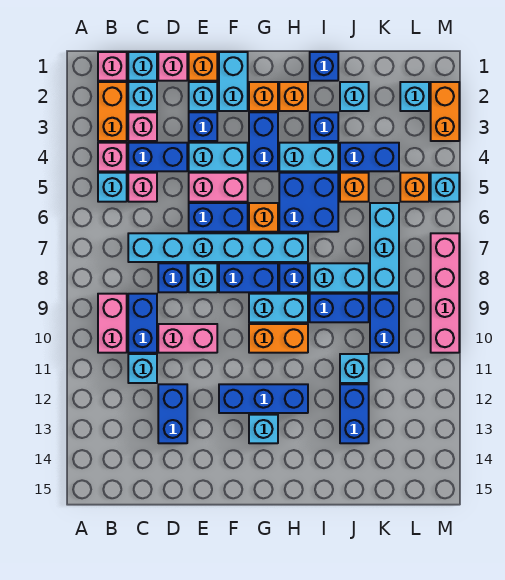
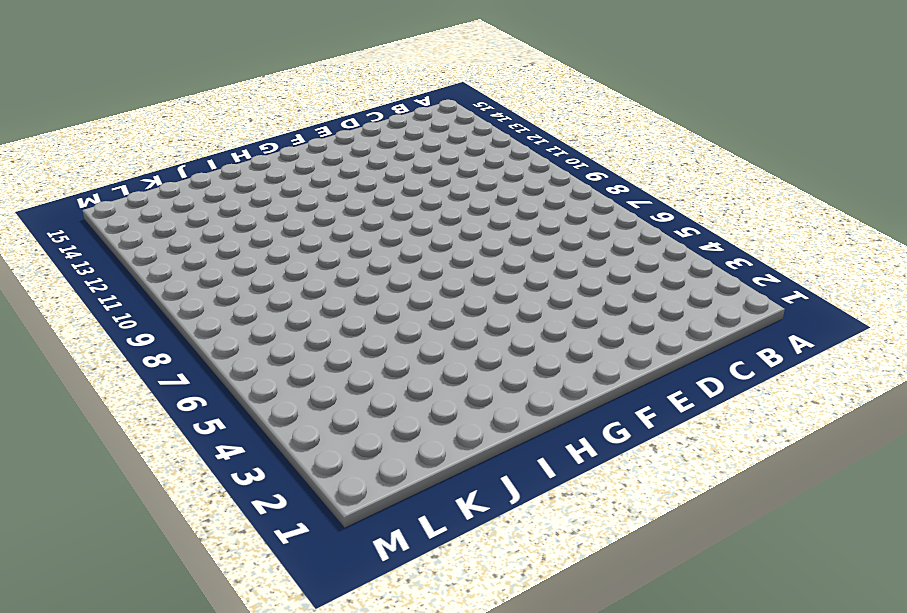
none -> pink brick B1 level 1
none -> orange brick B2:B3 level 1
none -> pink brick B4 level 1
none -> cyan brick B5 level 1

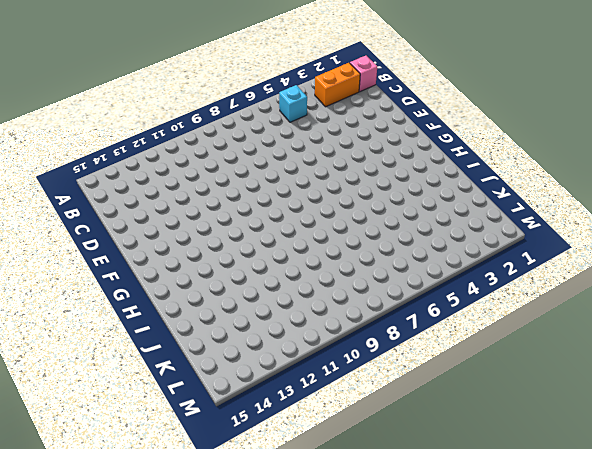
none -> pink brick B4 level 1
none -> pink brick B9:B10 level 1
none -> cyan brick C1 level 1
none -> cyan brick C2 level 1

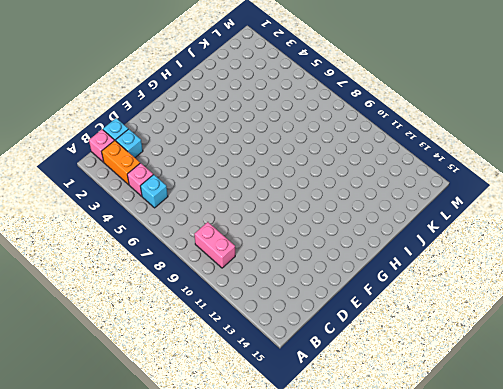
none -> pink brick C3 level 1
none -> blue brick C4:D4 level 1
none -> pink brick C5 level 1
none -> cyan brick C7:H7 level 1

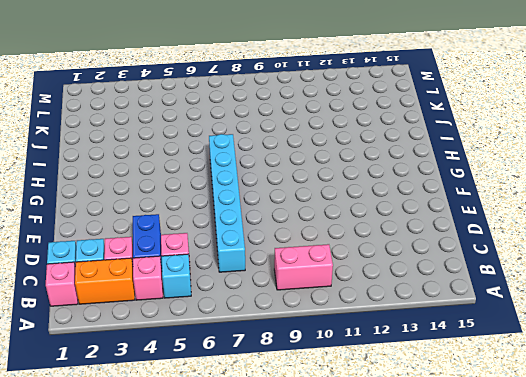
none -> blue brick C9:C10 level 1
none -> cyan brick C11 level 1
none -> pink brick D1 level 1
none -> blue brick D8 level 1

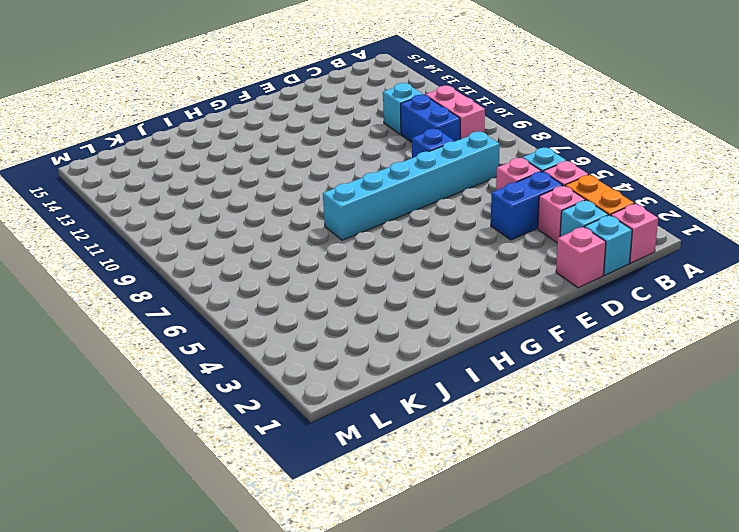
none -> pink brick D10:E10 level 1
none -> blue brick D12:D13 level 1
none -> orange brick E1 level 1
none -> cyan brick E2 level 1

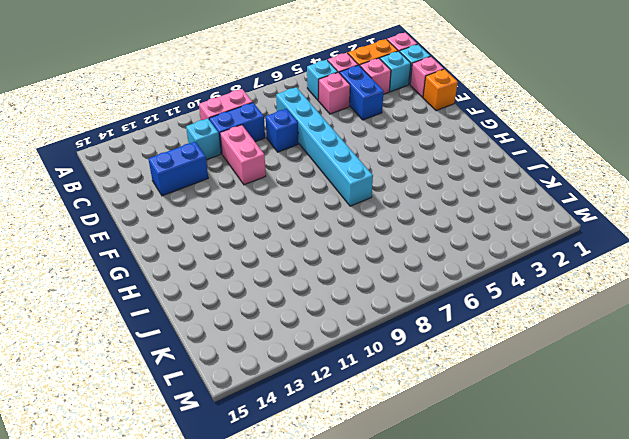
none -> cyan brick E2 level 1
none -> blue brick E3 level 1
none -> cyan brick E4:F4 level 1
none -> pink brick E5:F5 level 1

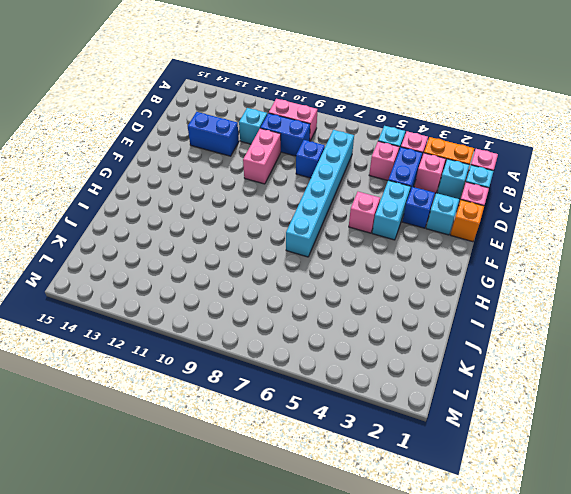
pink brick F5 level 1 -> pink brick E5:F5 level 1
none -> blue brick E6:F6 level 1
none -> cyan brick E8 level 1
none -> cyan brick F1:F2 level 1
none -> blue brick F8:G8 level 1

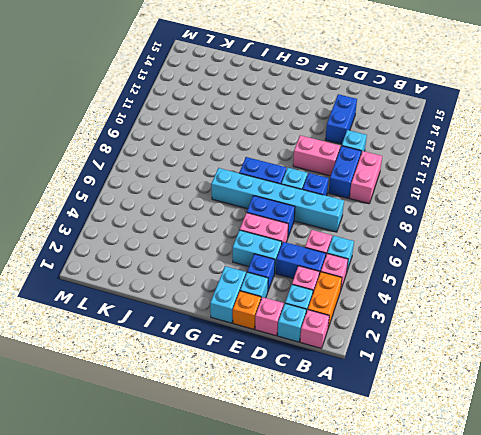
none -> blue brick F12:H12 level 1
none -> orange brick G2 level 1
none -> blue brick G3:G4 level 1
none -> orange brick G6 level 1

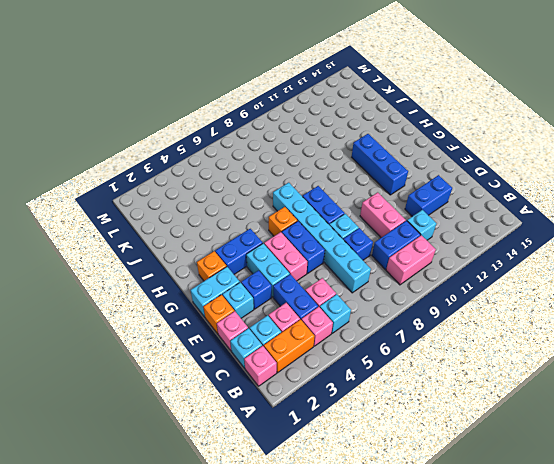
none -> cyan brick G9:H9 level 1
none -> orange brick G10:H10 level 1
none -> cyan brick G13 level 1
none -> orange brick H2 level 1

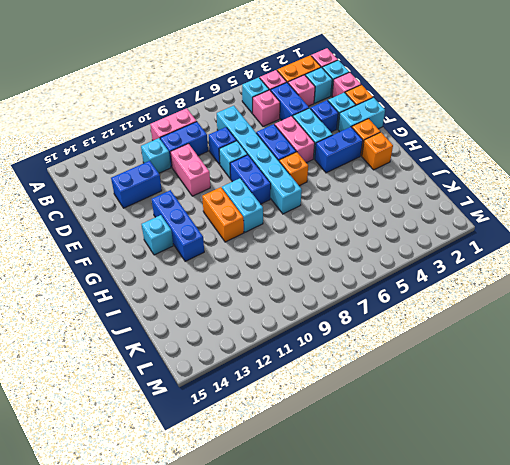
none -> cyan brick H4:I4 level 1
none -> blue brick H5:I6 level 1
none -> blue brick H8 level 1
none -> blue brick I1 level 1

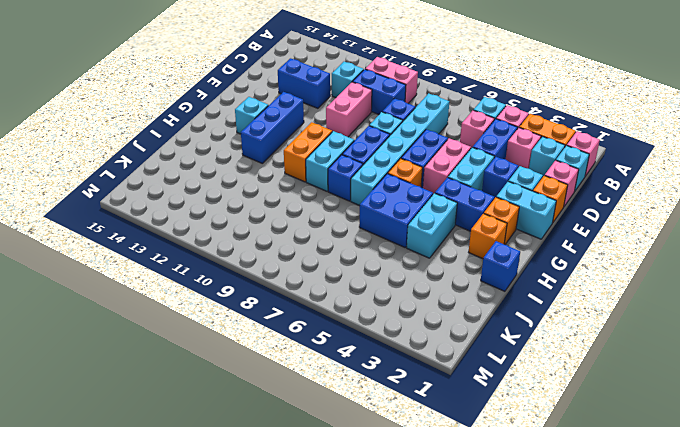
none -> blue brick I3 level 1
none -> cyan brick I8:J8 level 1
none -> blue brick I9:J9 level 1
none -> cyan brick J2 level 1

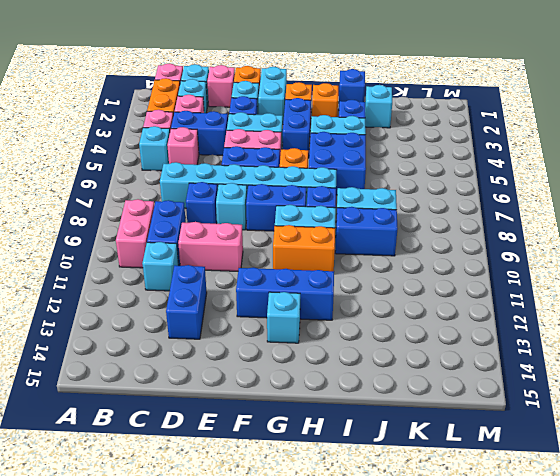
none -> blue brick J4:K4 level 1
none -> orange brick J5 level 1
none -> cyan brick J11 level 1
none -> blue brick J12:J13 level 1

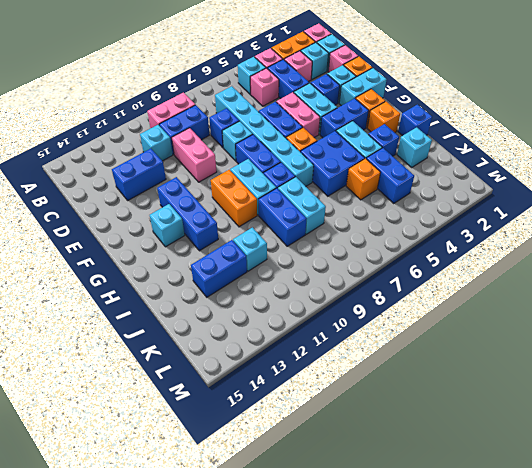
none -> cyan brick K6:K8 level 1
none -> blue brick K9:K10 level 1
none -> cyan brick L2 level 1
none -> orange brick L5 level 1

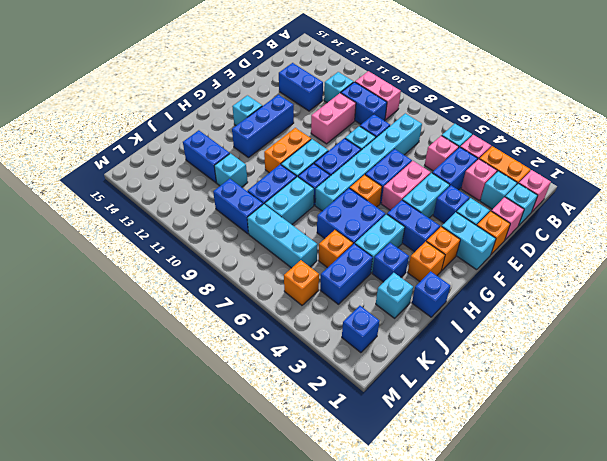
blue brick L2 level 1 -> cyan brick L2 level 1
none -> orange brick M2:M3 level 1
none -> cyan brick M5 level 1
none -> pink brick M7:M10 level 1

